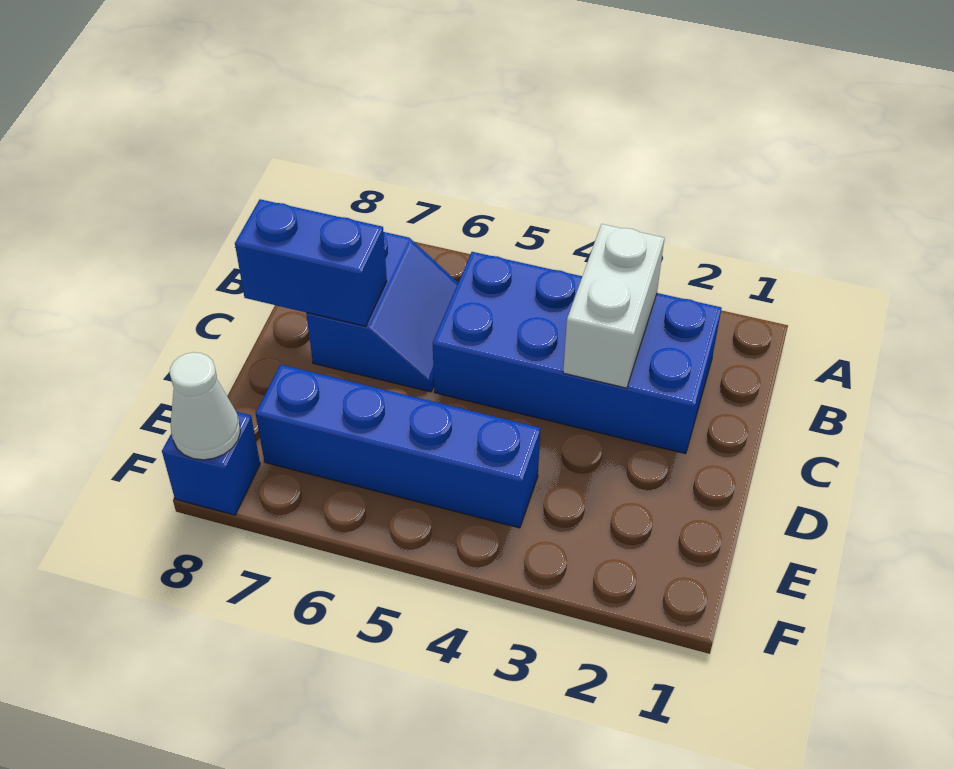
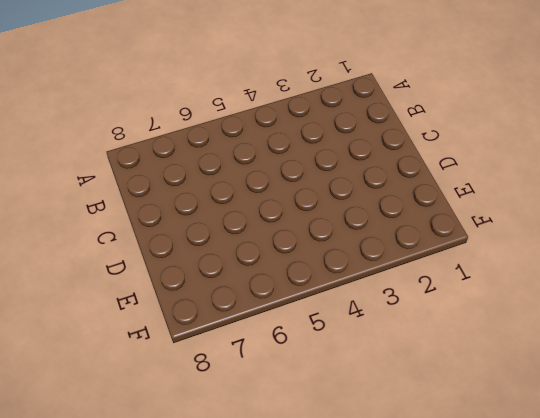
none -> blue brick B2:C5 level 1
none -> blue slope B6:C7 level 1 top 7

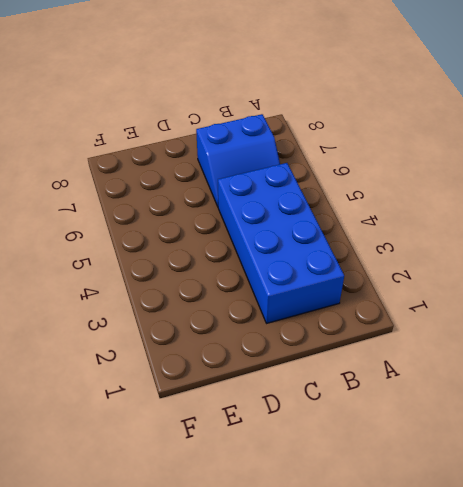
none -> blue brick E4:E7 level 1
none -> blue brick F8 level 1

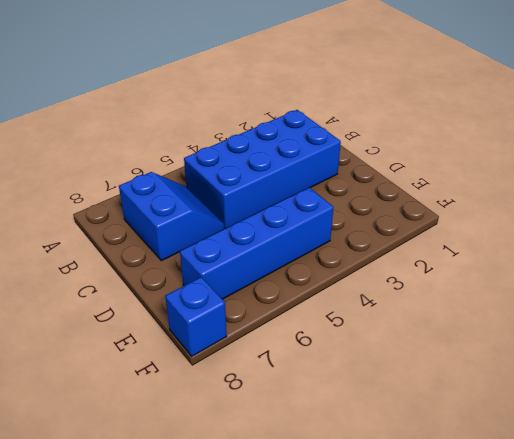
none -> white brick B3:C3 level 2
none -> blue brick C7:C8 level 2

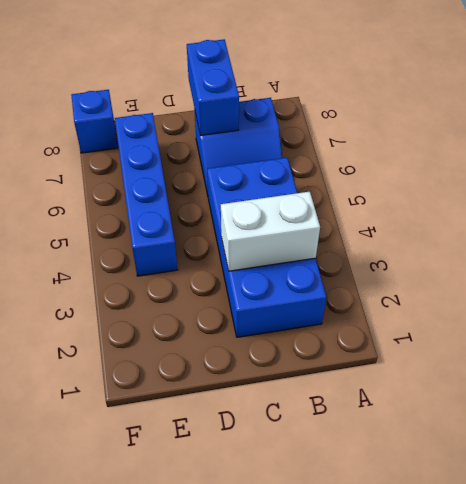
none -> white cone F8 level 2

